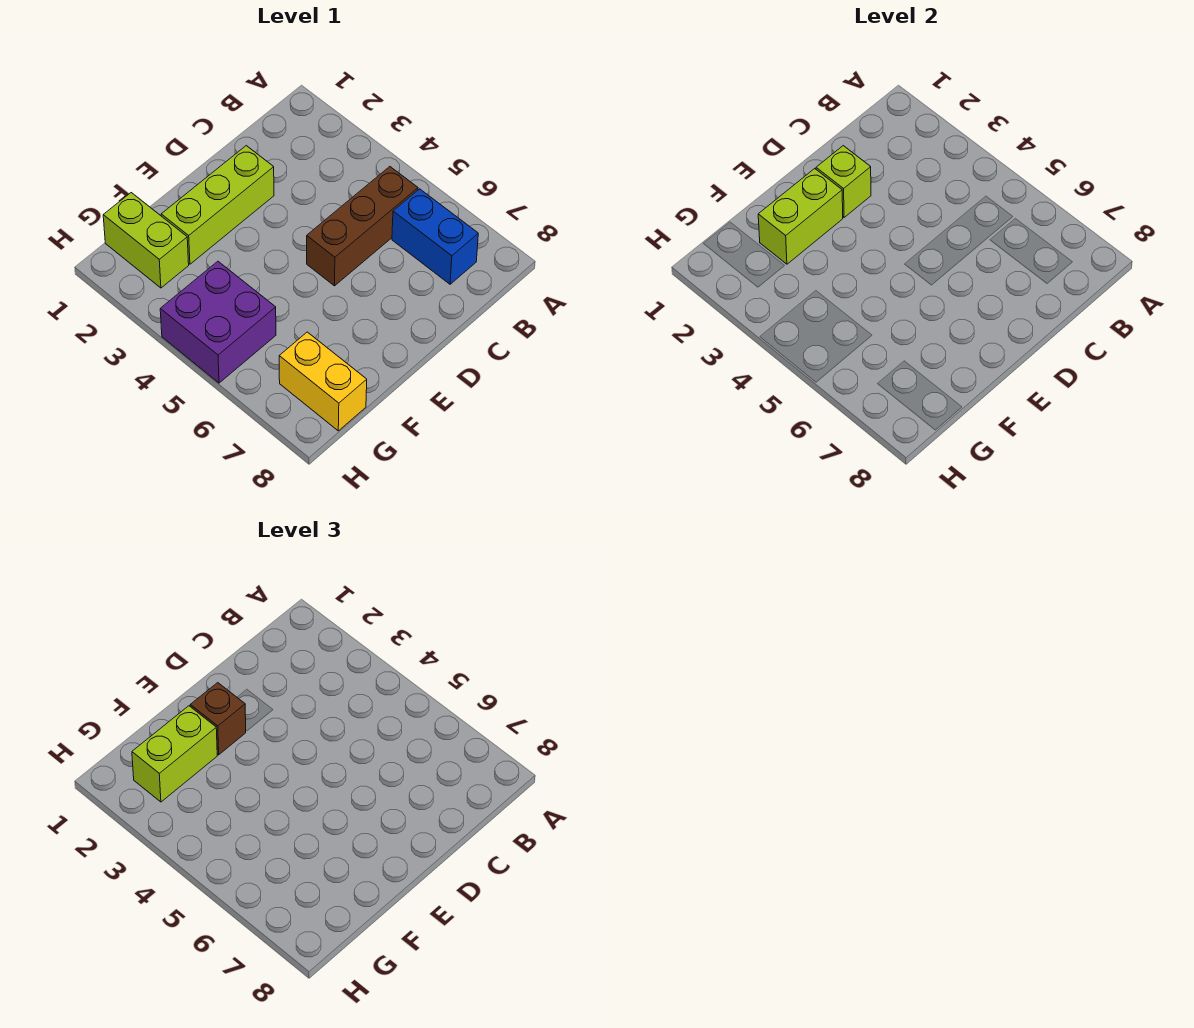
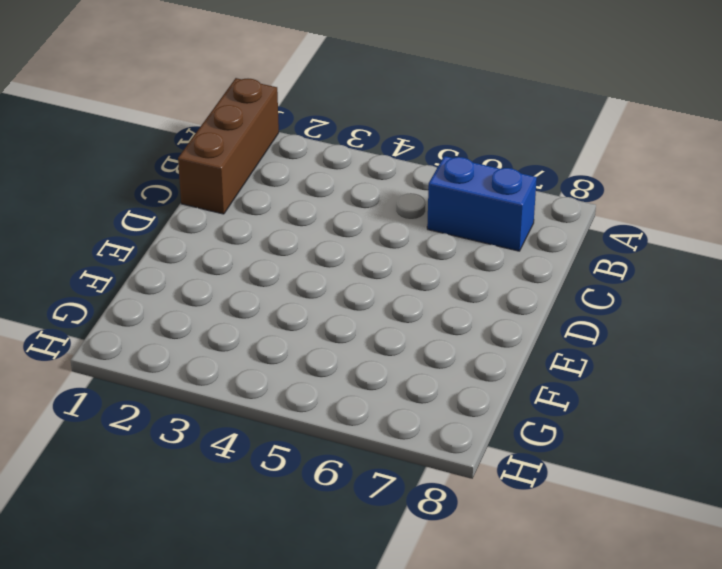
brown brick A1:C1 level 1 -> brown brick B5:D5 level 1
none -> lime brick D2:F2 level 1
none -> lime brick G1:G2 level 1

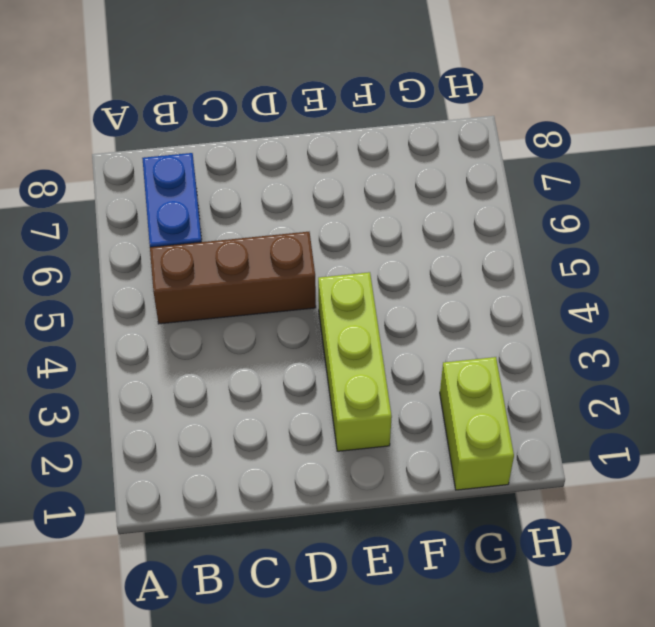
lime brick E2:E4 level 1 -> lime brick D2:F2 level 1
none -> purple brick G4:H5 level 1
none -> yellow brick G7:G8 level 1

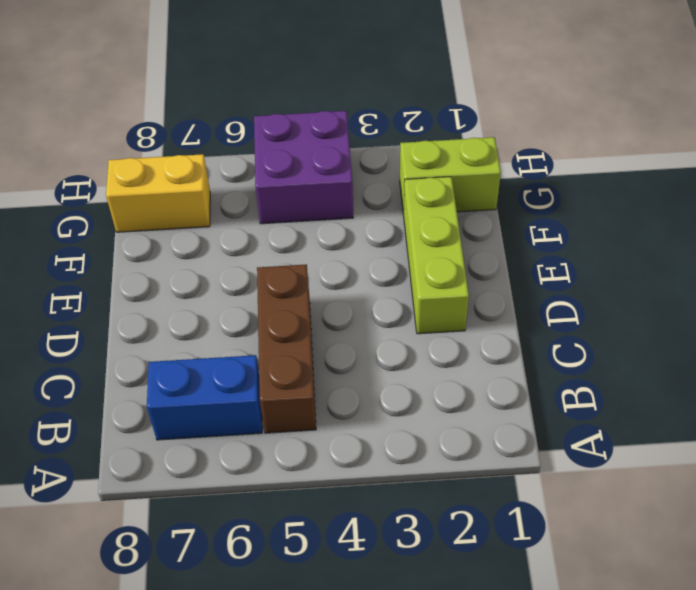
none -> lime brick D2 level 2
none -> lime brick E2:F2 level 2

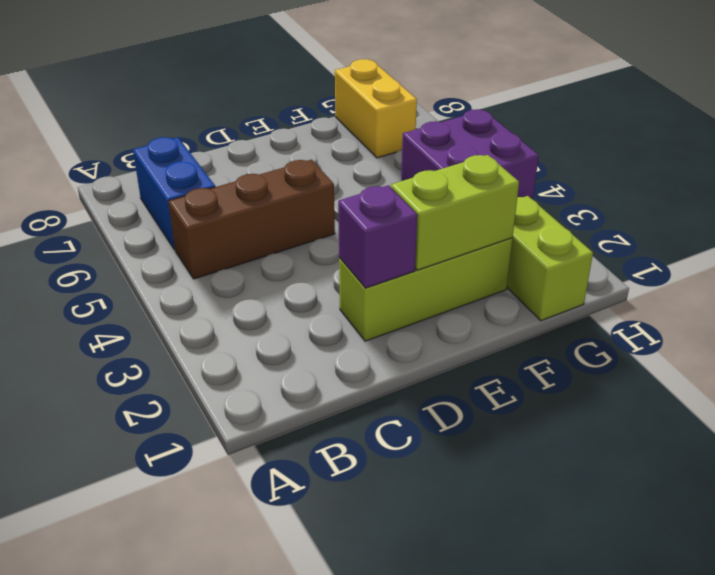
purple brick D2 level 2 -> lime brick D2 level 2
none -> brown brick E2 level 3
none -> lime brick F2:G2 level 3

